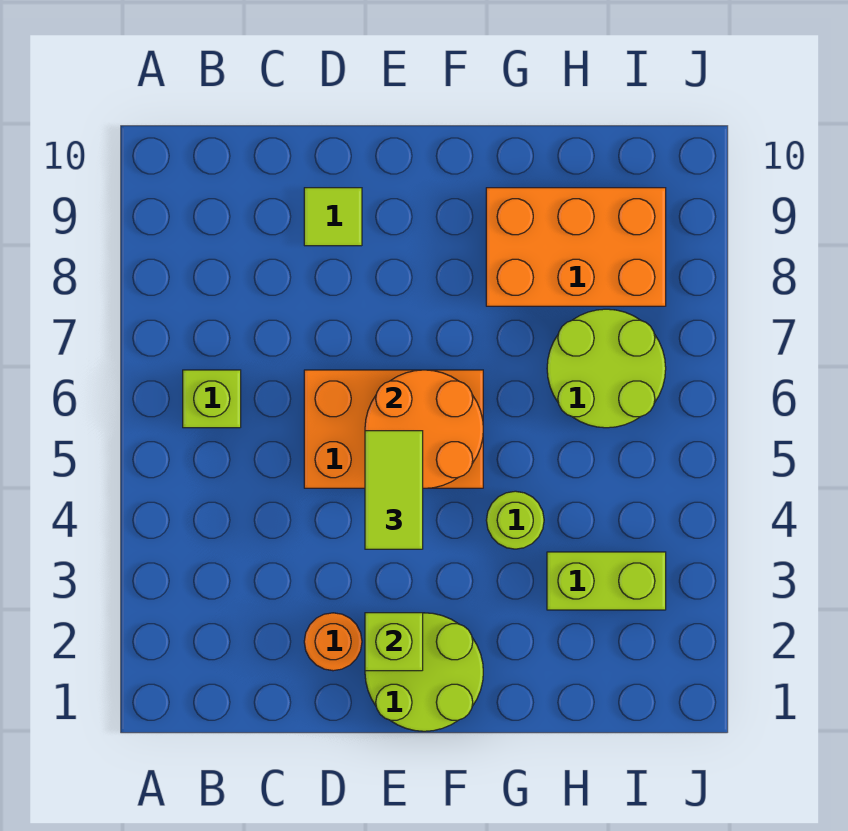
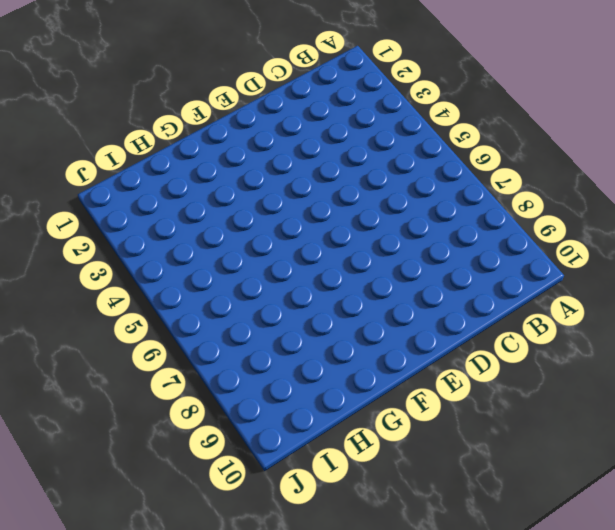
none -> lime brick B6 level 1
none -> orange round brick D2 level 1
none -> orange brick D5:F6 level 1

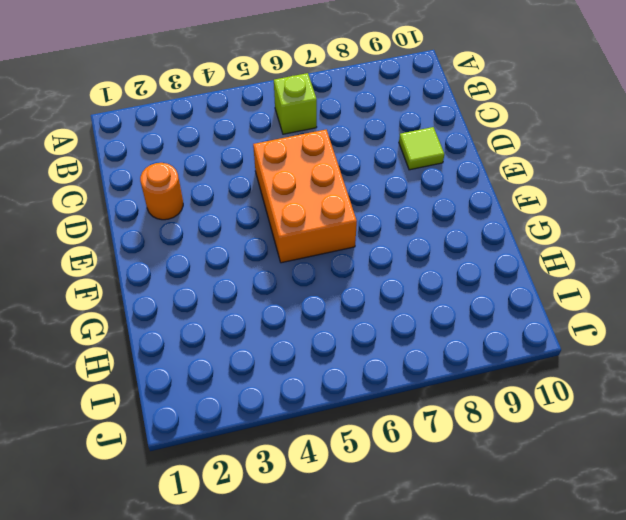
none -> lime round brick E1:F2 level 1
none -> lime round brick G4 level 1
none -> orange brick G8:I9 level 1

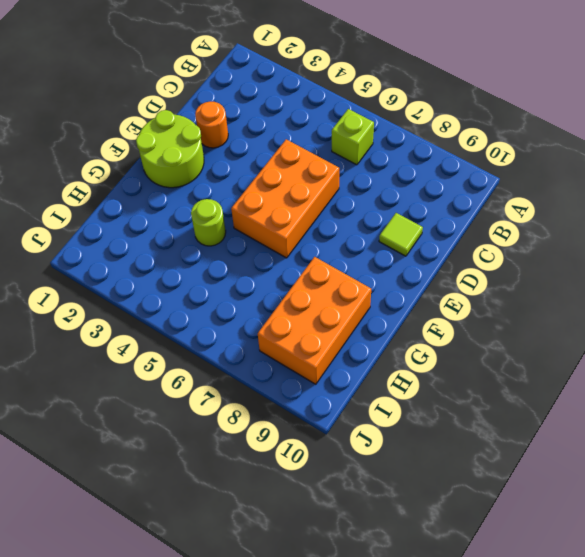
none -> lime brick H3:I3 level 1
none -> lime round brick H6:I7 level 1
none -> lime brick E2 level 2

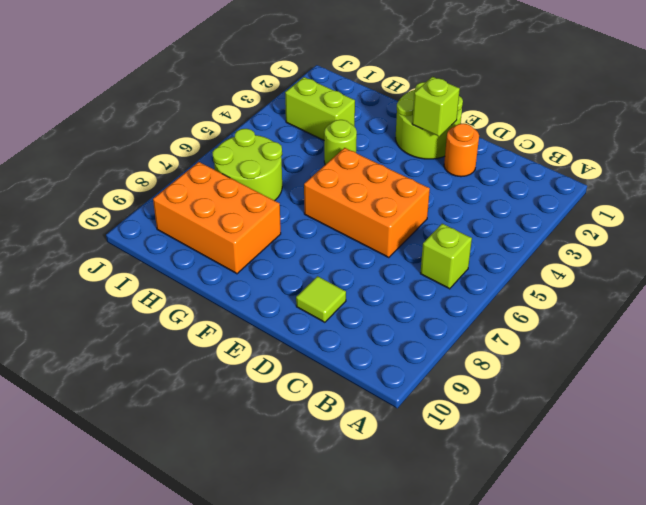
none -> orange round brick E5:F6 level 2
none -> lime tile E4:E5 level 3

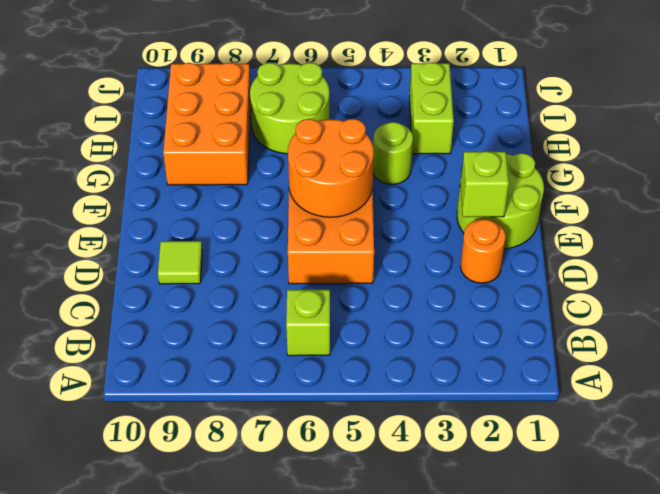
none -> lime tile E4:E5 level 3

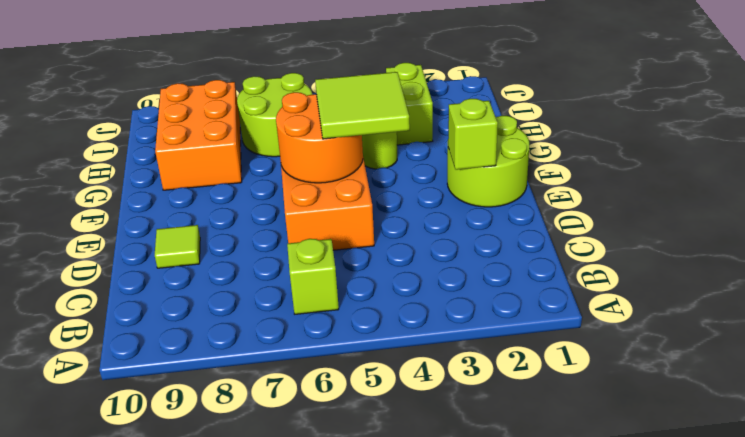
lime tile E4:F5 level 3 -> lime tile E4:E5 level 3
none -> orange round brick D2 level 1

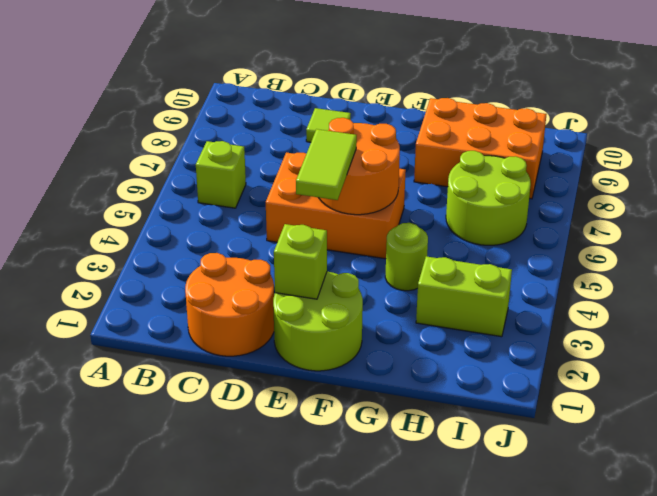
orange round brick C1:D2 level 1 -> orange round brick D2 level 1

